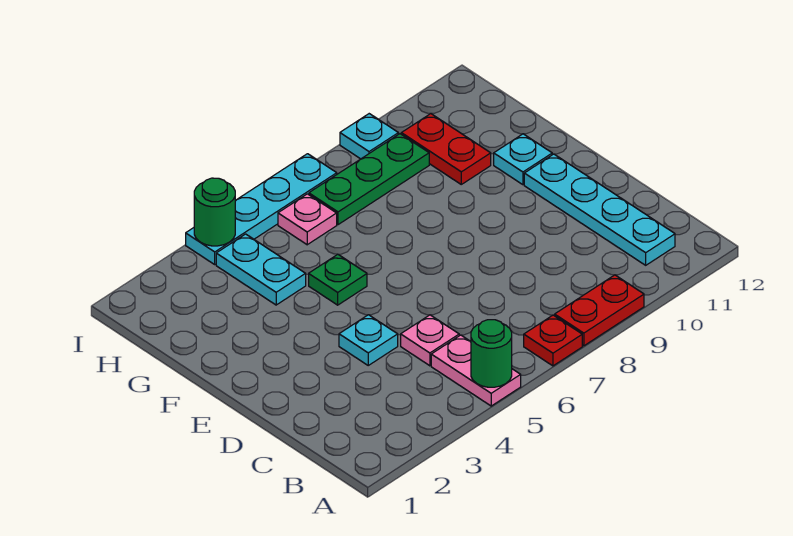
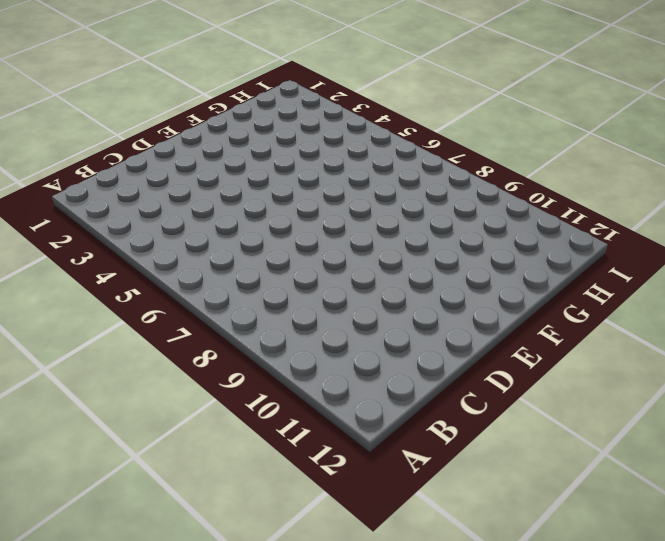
none -> pink plate A5:B5 level 1
none -> red plate A7 level 1
none -> red plate A8:A9 level 1

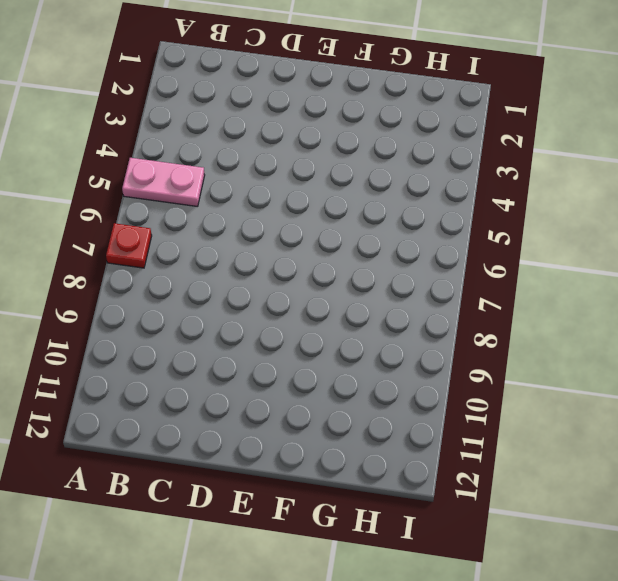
none -> red plate A8:A9 level 1
none -> cyan plate B11:E11 level 1
none -> pink plate C5 level 1

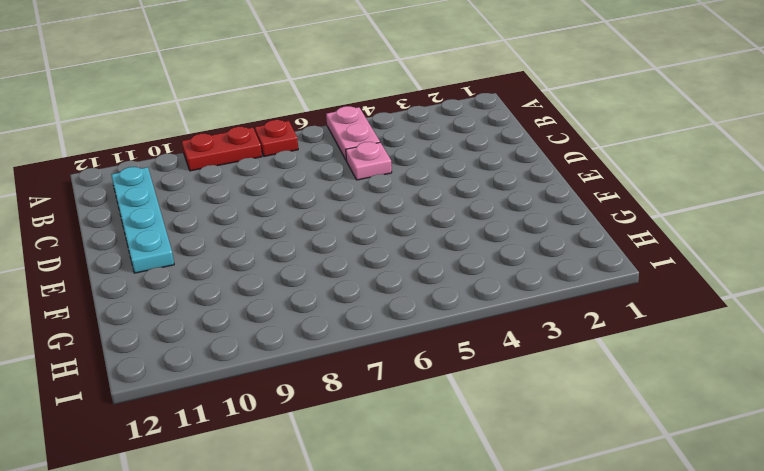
none -> cyan plate D4 level 1
none -> green plate F5 level 1
none -> cyan plate F11 level 1

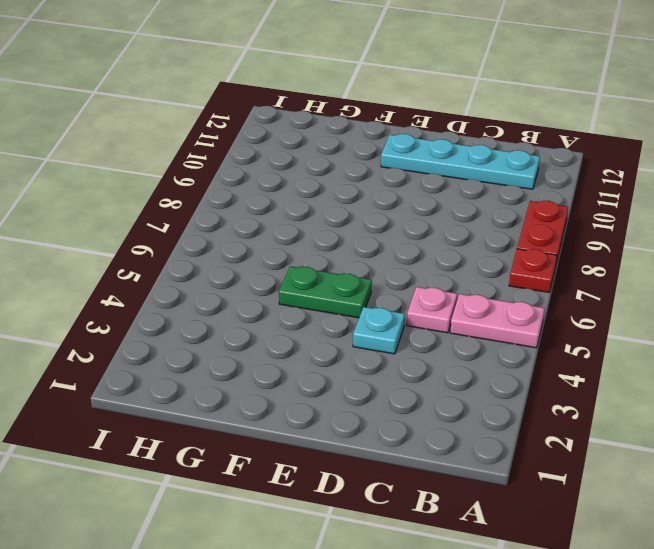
green plate E5:F5 level 1 -> green plate F5 level 1
none -> cyan plate F11 level 1
none -> cyan plate G4:H4 level 1
none -> red plate G10:H10 level 1

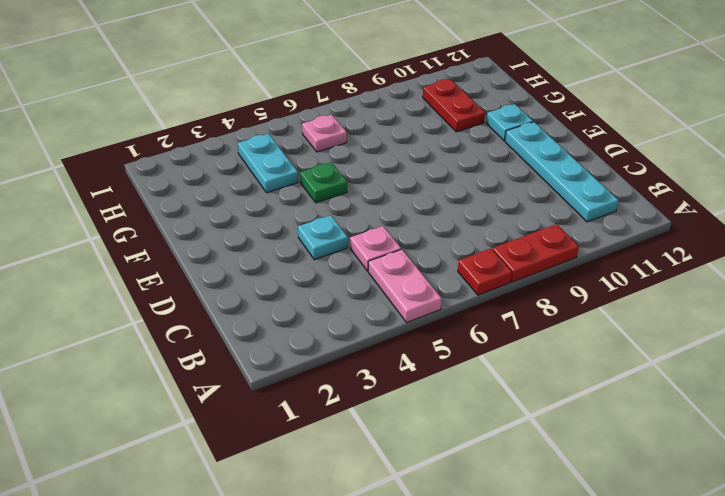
none -> green plate H7:H9 level 1
none -> cyan plate I4:I7 level 1
none -> cyan plate I9 level 1

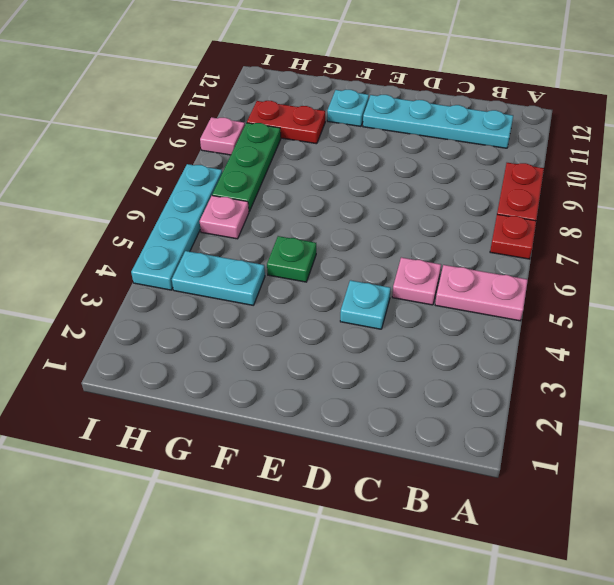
pink plate I9 level 1 -> cyan plate I9 level 1
none -> green round brick A5 level 2
none -> green round brick I4 level 2

